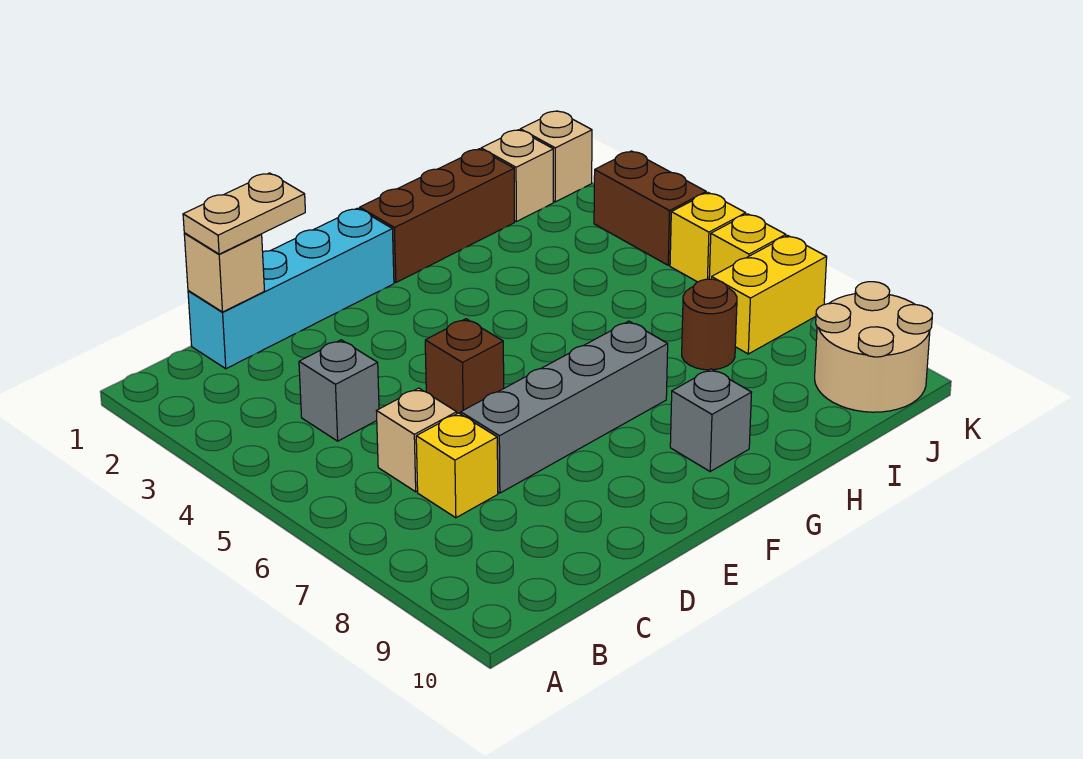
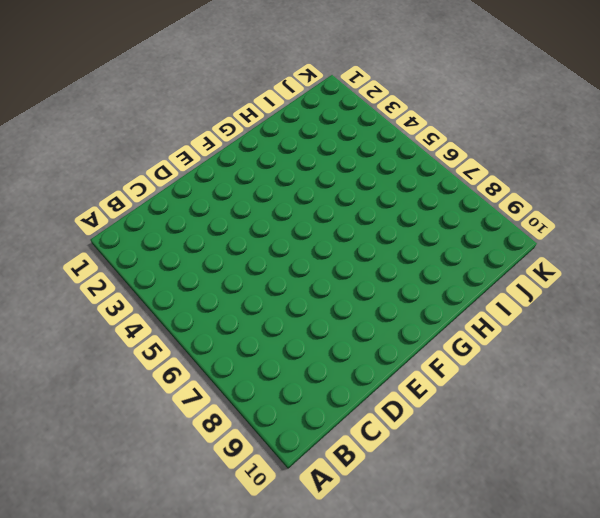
none -> cyan brick C1:F1 level 1
none -> grey brick C4 level 1
none -> tan brick C6 level 1

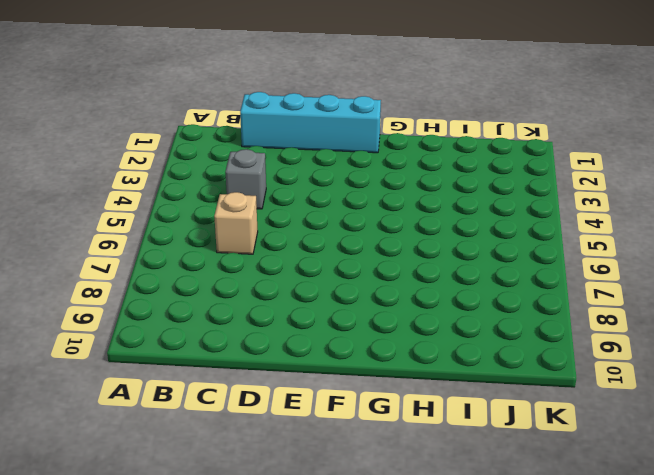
none -> yellow brick C7 level 1
none -> grey brick D7:G7 level 1
none -> brown brick E5 level 1

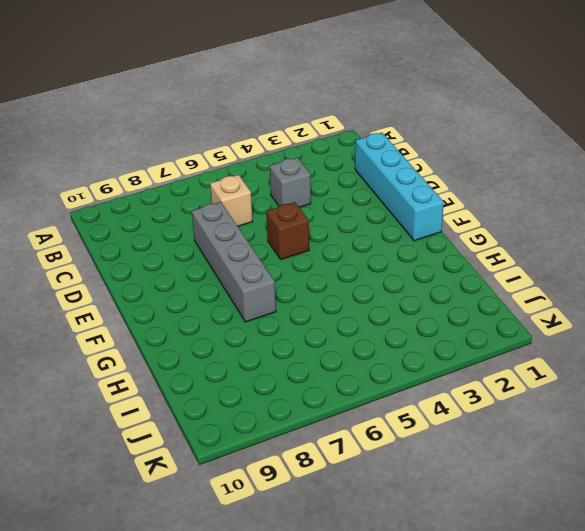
none -> yellow brick C7 level 1
none -> brown brick G1:I1 level 1
none -> grey brick G9 level 1

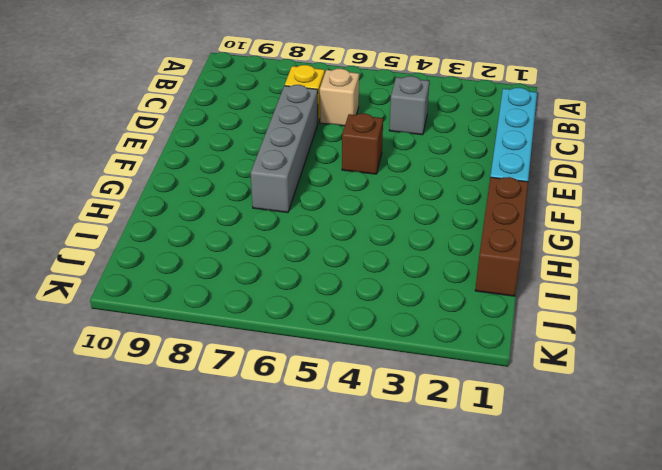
none -> grey brick G9 level 1
none -> brown round brick I7 level 1
none -> tan brick J1 level 1

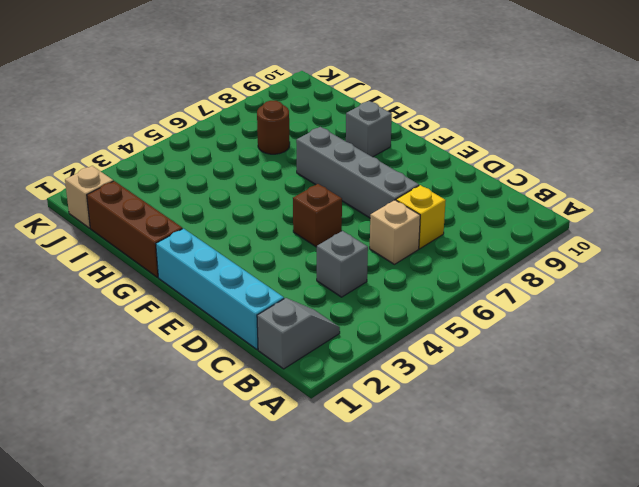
grey slope B1:B2 level 1 top 1 -> none
none -> yellow brick J7:K7 level 1
none -> tan round brick J9:K10 level 1
none -> tan brick K1 level 1

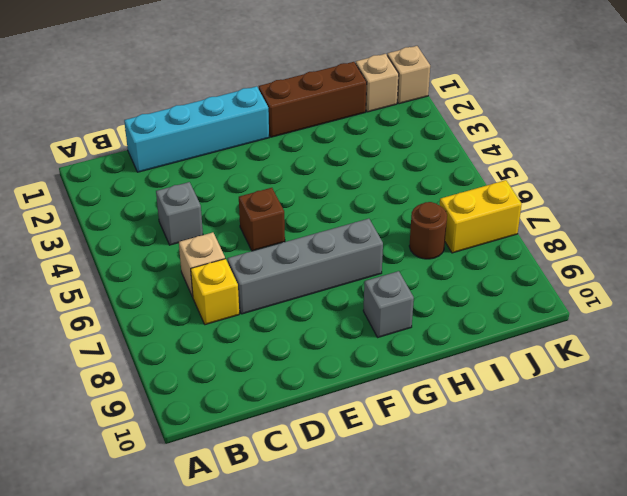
none -> tan round brick J9:K10 level 1
none -> brown brick K3:K4 level 1
none -> yellow brick K5 level 1

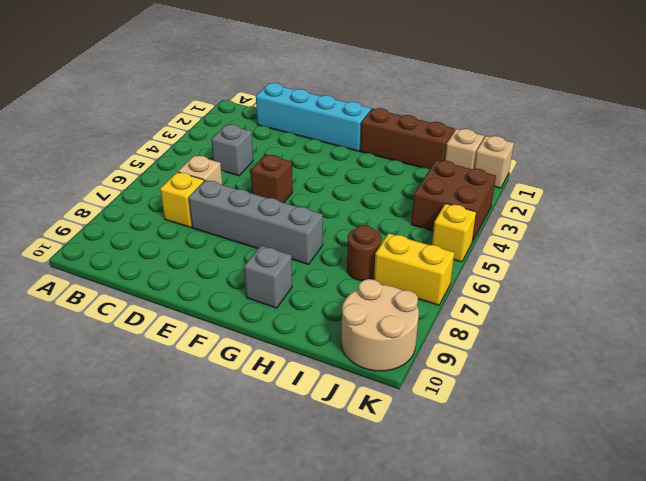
brown brick J3:K4 level 1 -> brown brick K3:K4 level 1
none -> yellow brick K6 level 1
none -> tan brick C1 level 2
none -> tan plate C1:D1 level 3

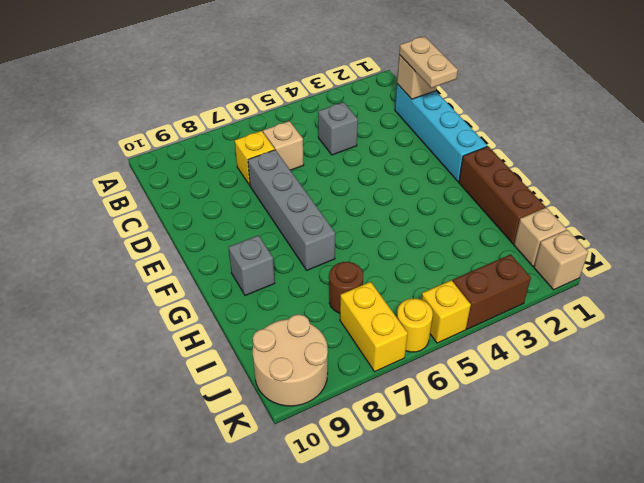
yellow round brick K6 level 1 -> yellow brick K6 level 1
none -> brown brick E5 level 1

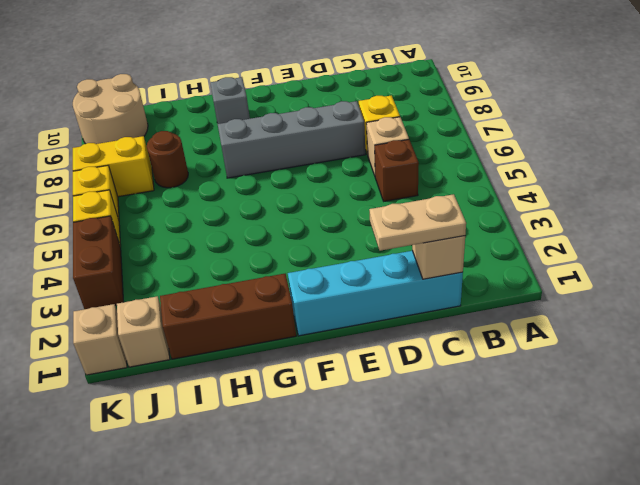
brown brick C5 level 1 -> brown brick E5 level 1
none -> grey brick C4 level 1

